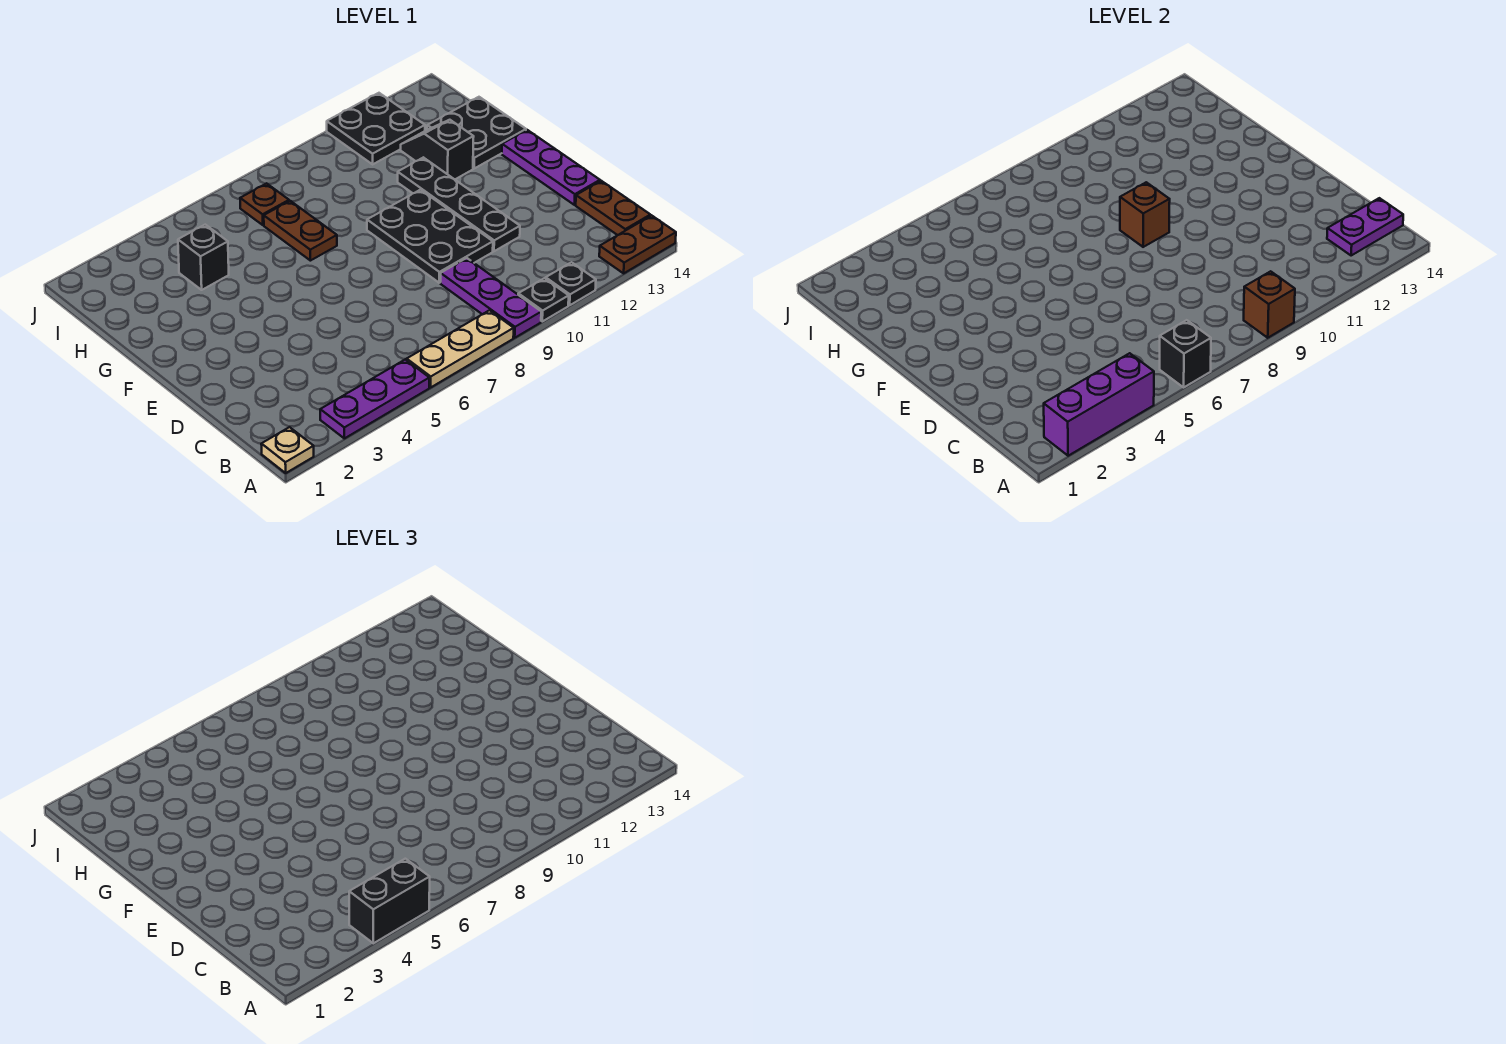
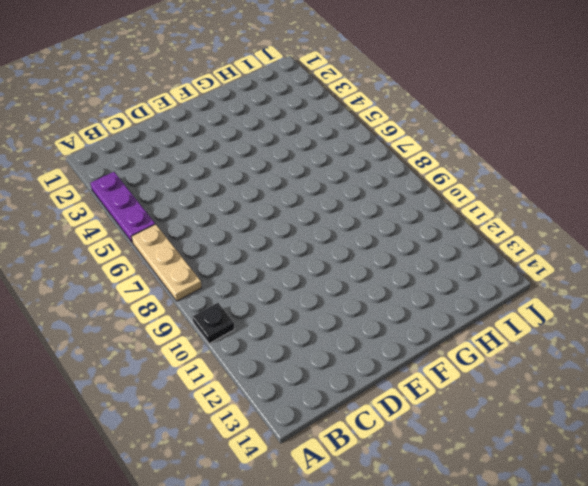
none -> tan plate A1 level 1
none -> purple plate A9:C9 level 1
none -> black plate A11 level 1

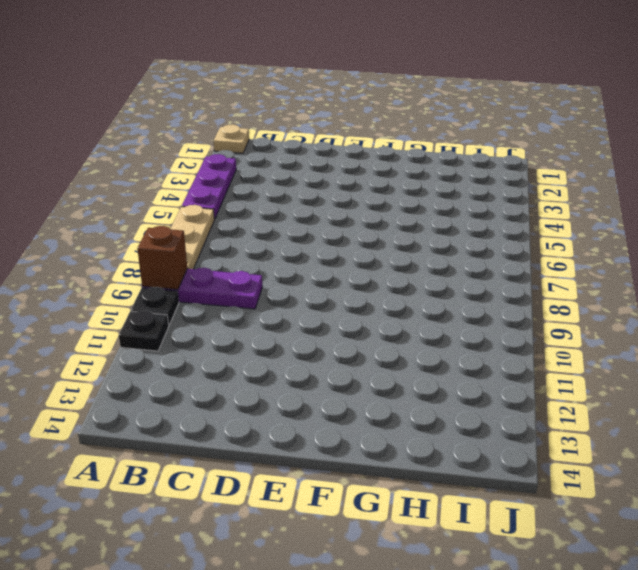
none -> brown plate A13:A14 level 1
none -> brown plate B14:C14 level 1
none -> black plate D9:F10 level 1

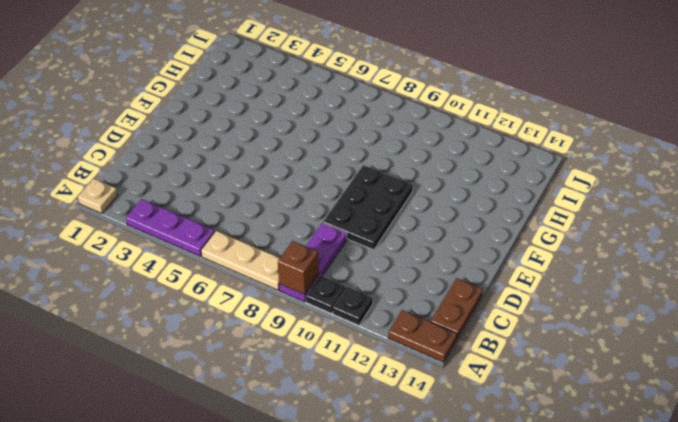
none -> black plate D11:G11 level 1
none -> purple plate D14:F14 level 1
none -> brown plate G7:H7 level 1

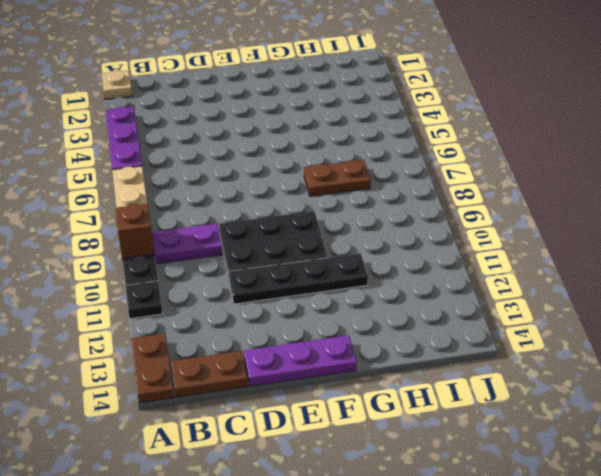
none -> black slope G12:H12 level 1 top G
none -> black plate G13:H14 level 1
none -> black brick H4 level 1

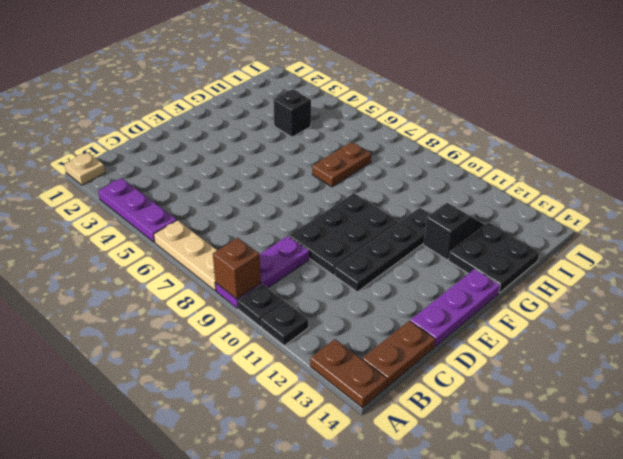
none -> brown plate I7 level 1
none -> black plate I11:J12 level 1
none -> purple brick A2:A4 level 2

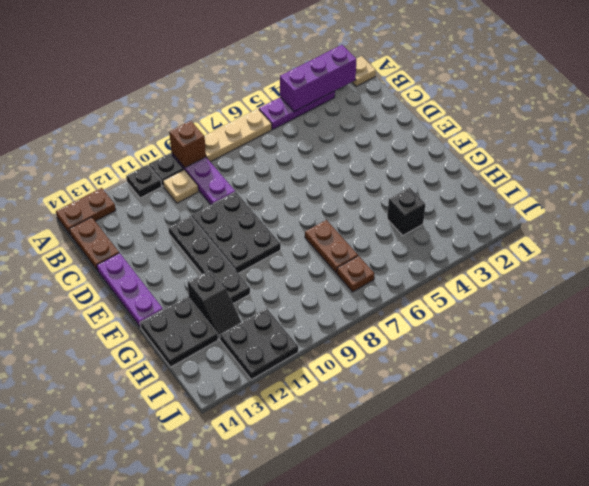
tan plate B10 level 1 -> none
none -> black brick A6 level 2
none -> purple plate B13:B14 level 2
none -> brown brick F9 level 2

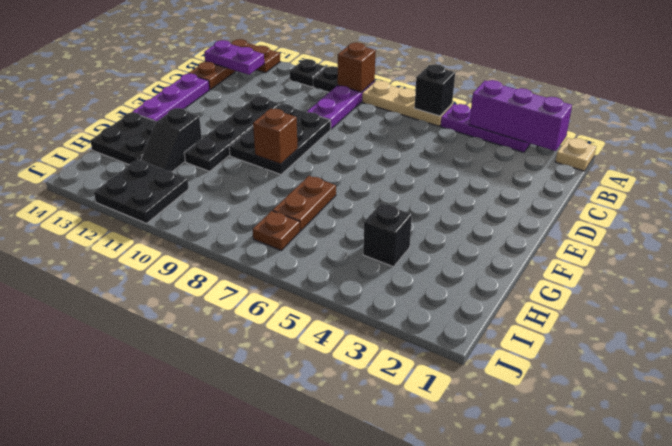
none -> black brick A4:A5 level 3

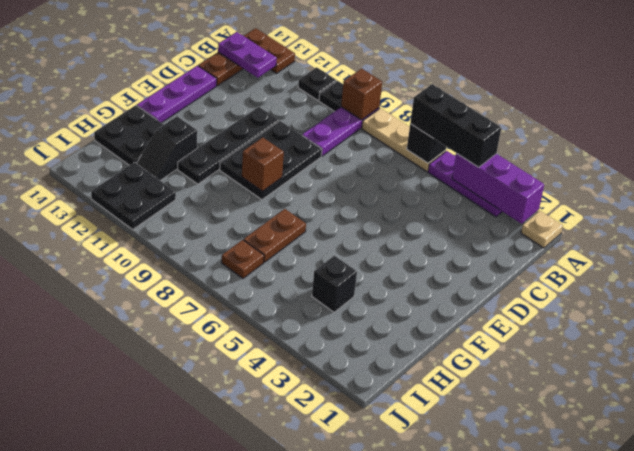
black brick A4:A6 level 3 -> black brick A4:A5 level 3

